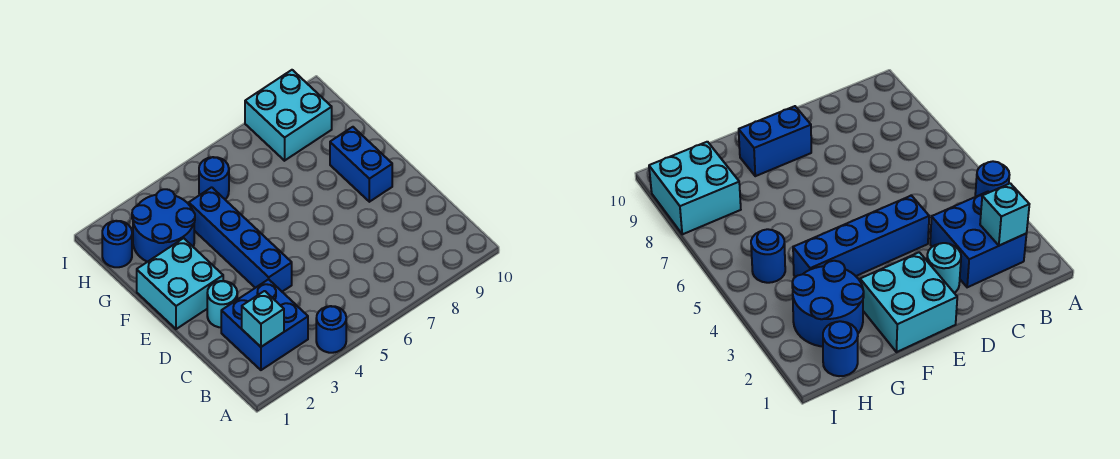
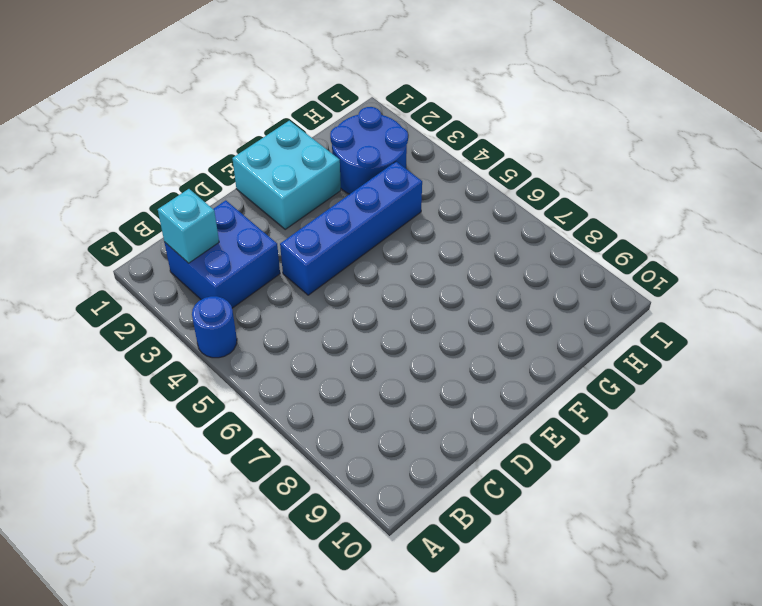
none -> cyan round brick D2 level 1
none -> blue brick E9:F9 level 1

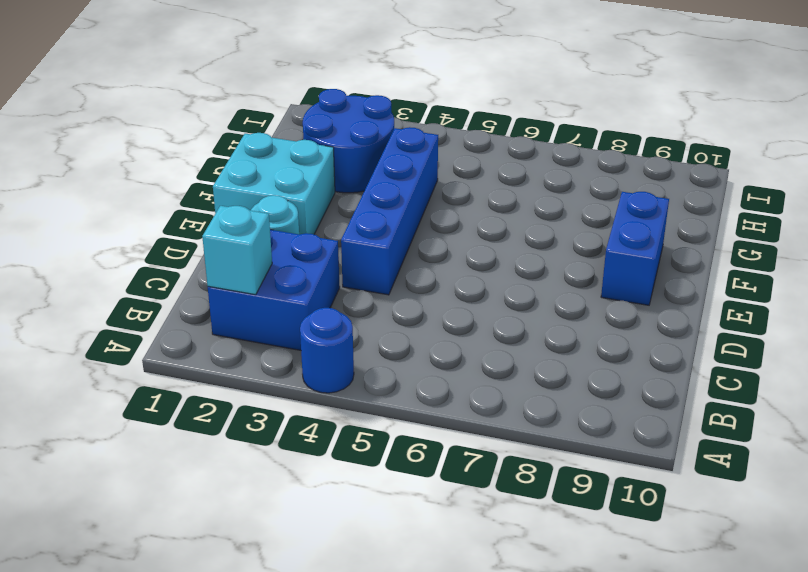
none -> blue round brick H1 level 1
none -> blue round brick H5 level 1

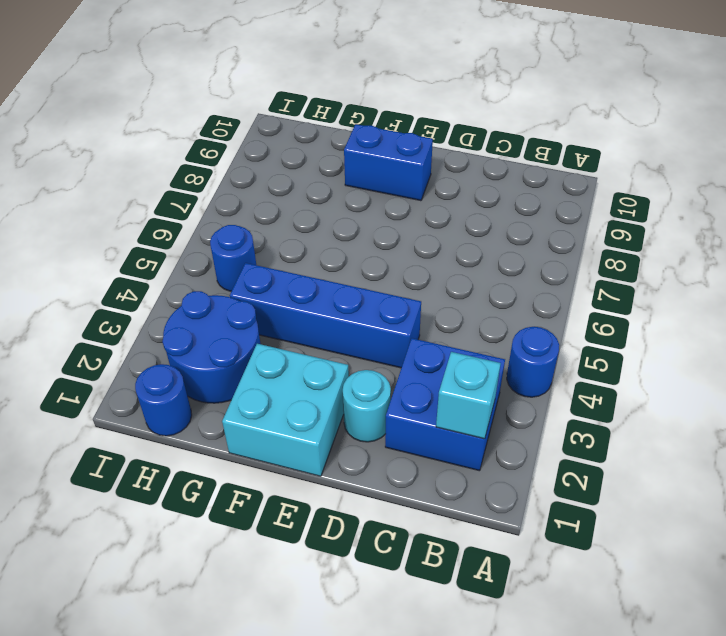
none -> cyan brick H8:I9 level 1

